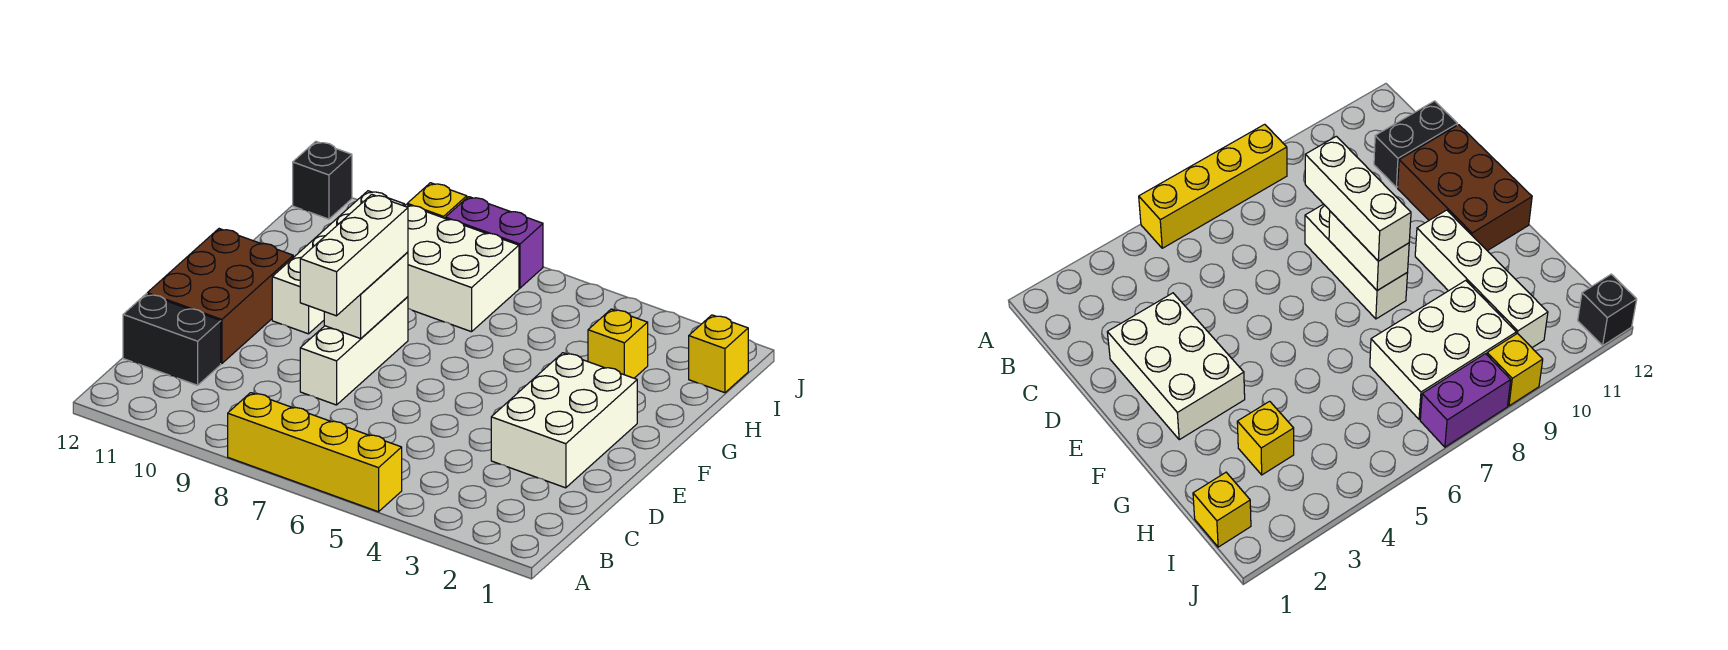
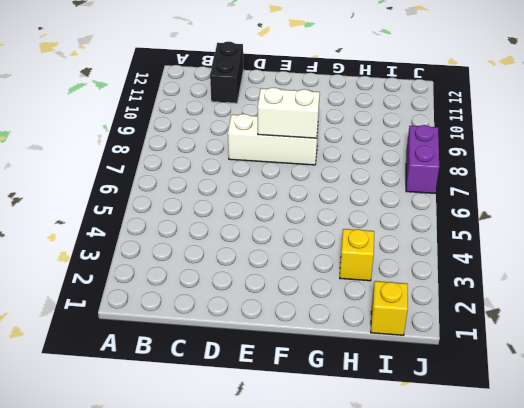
none -> yellow brick A5:A8 level 1
none -> white brick D2:F3 level 1
none -> brown brick D11:F12 level 1

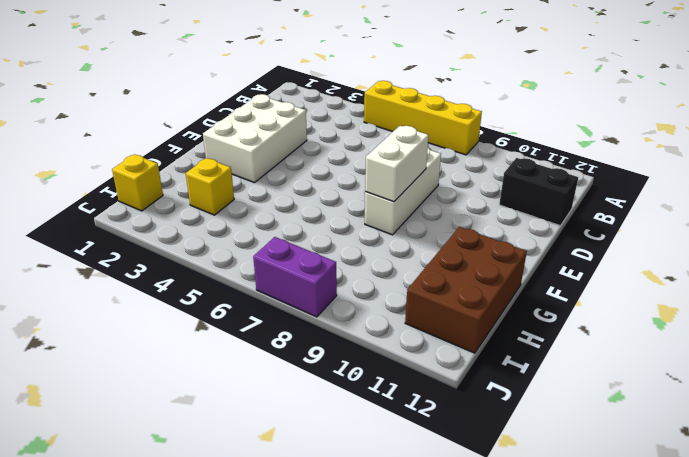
brown brick G11:I12 level 1 -> brown brick D11:F12 level 1
none -> white brick F10:I10 level 1
none -> white brick H7:I9 level 1
none -> yellow brick J9 level 1

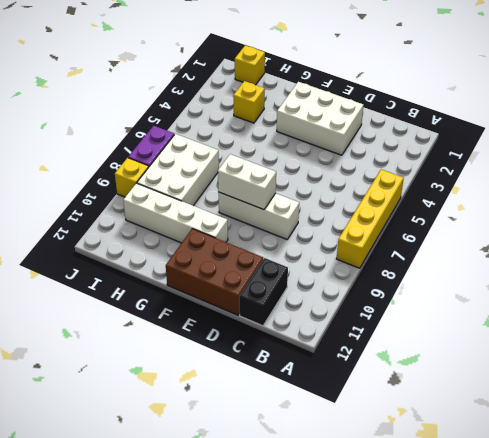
none -> black brick J12 level 1
none -> white brick D8:F8 level 3

